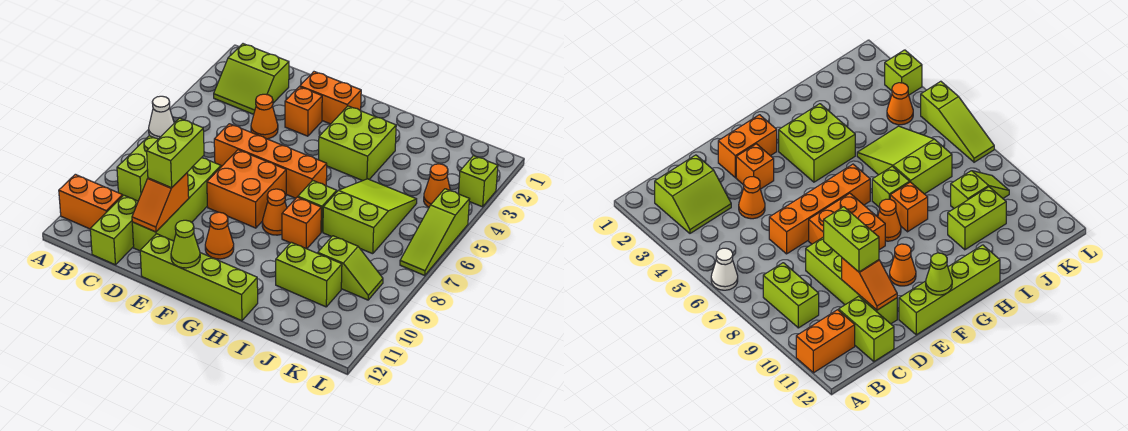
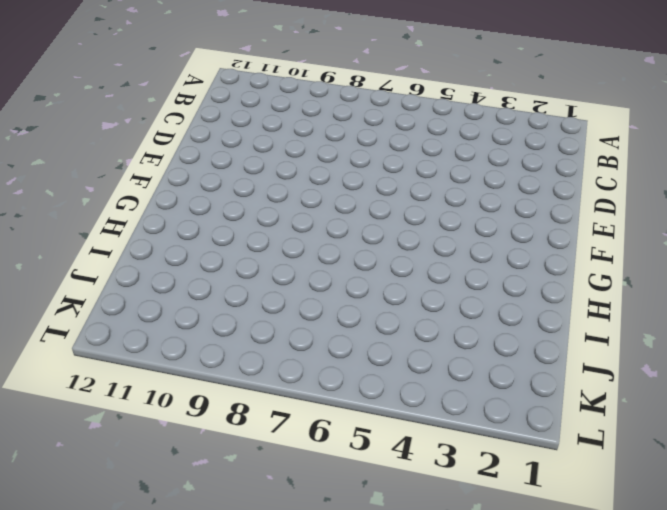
none -> white cone A6 level 1
none -> orange brick A11:B11 level 1
none -> lime slope B2:C3 level 1 top 2

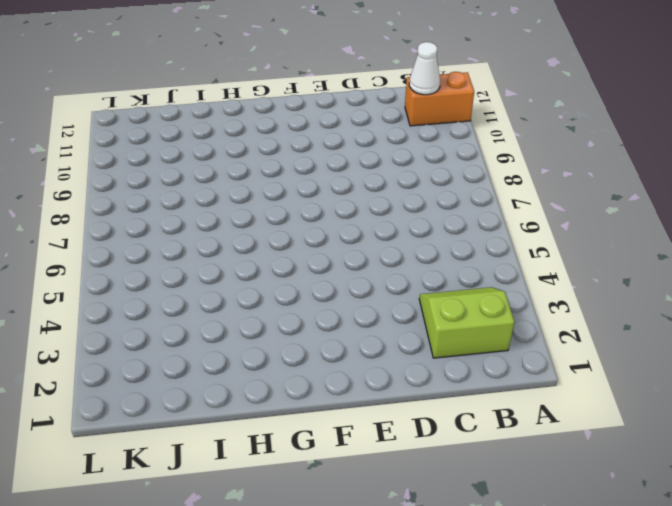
white cone B11 level 2 -> white cone A6 level 1
none -> lime brick B8:B9 level 1
none -> lime brick C11:C12 level 1
none -> orange cone D4 level 1

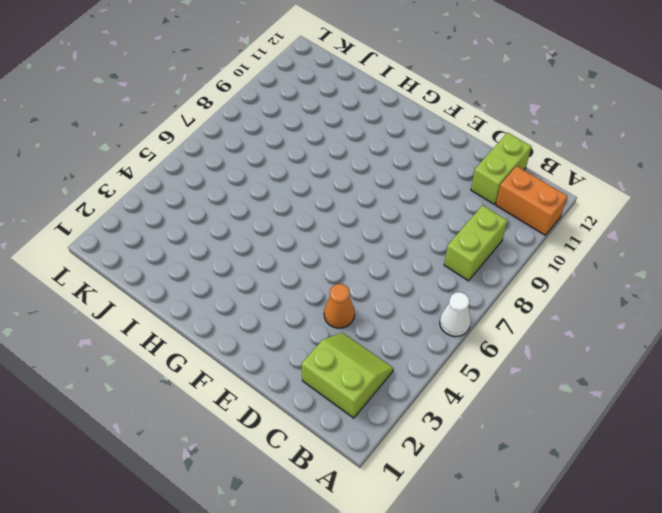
none -> orange brick D6:G6 level 1
none -> lime brick D8:D11 level 1
none -> orange brick E2:F2 level 1

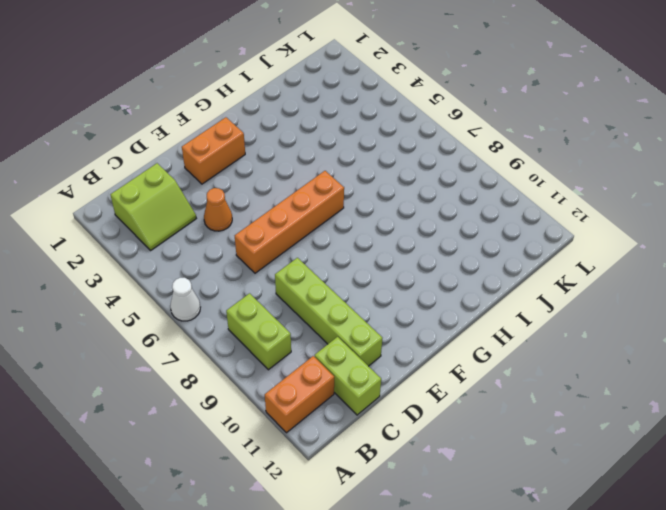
none -> orange brick E3 level 1
none -> orange brick E7:F8 level 1
none -> lime brick E12:H12 level 1

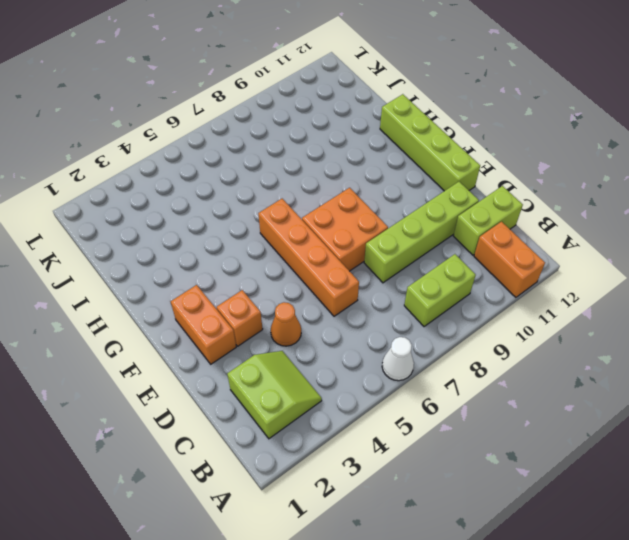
none -> orange cone F10 level 1
none -> lime brick G3:H4 level 1
none -> orange cone G8 level 1

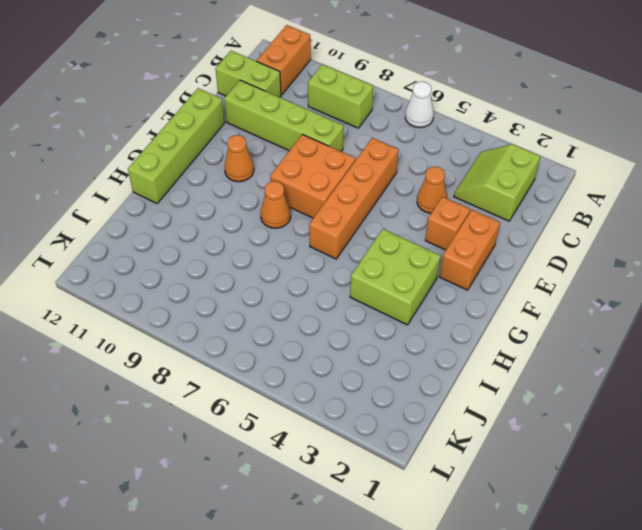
none -> lime brick H7 level 1
none -> orange brick H8 level 1
none -> lime slope I5:J7 level 1 top 7

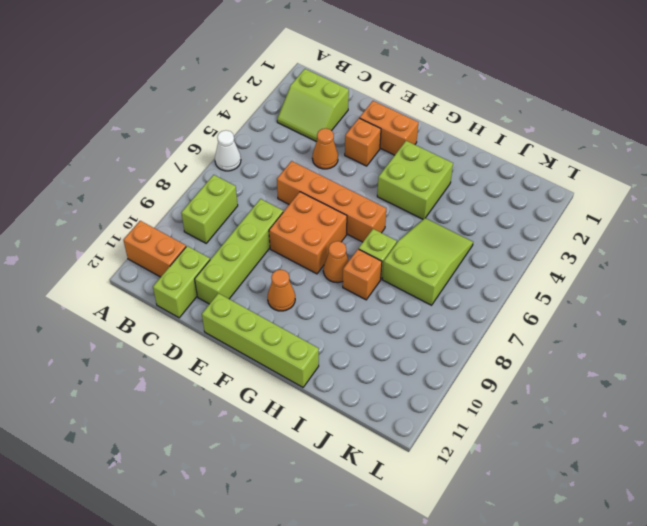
none -> lime brick I10:J10 level 1
none -> lime slope J9:K9 level 1 top J
none -> orange cone K4 level 1

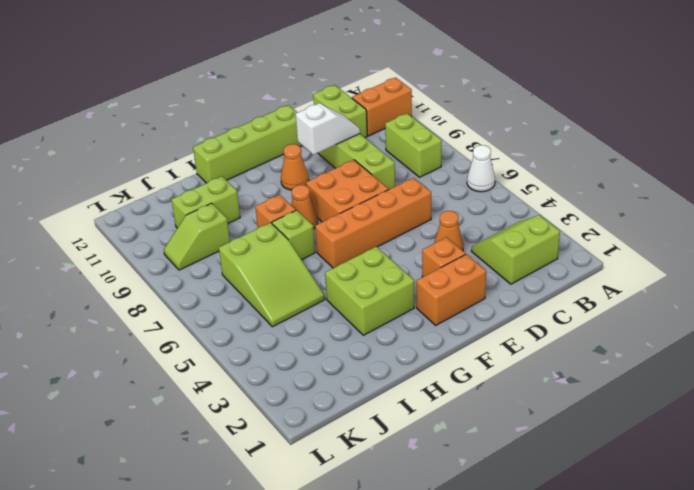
white slope D10:E10 level 2 top E -> orange slope D10:D11 level 2 top 10
none -> orange cone K4 level 1
none -> lime brick L3 level 1
none -> lime slope L5:L7 level 1 top 5

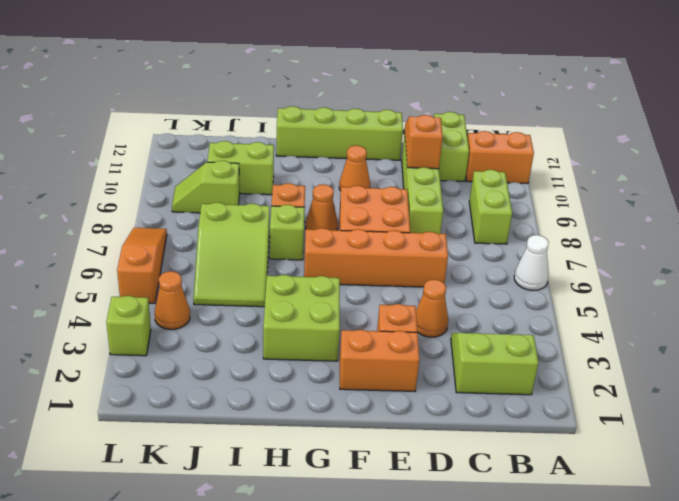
orange slope L5:L7 level 1 top 5 -> lime slope L5:L7 level 1 top 5
none -> lime cone F12 level 2
none -> lime brick D9:D10 level 3

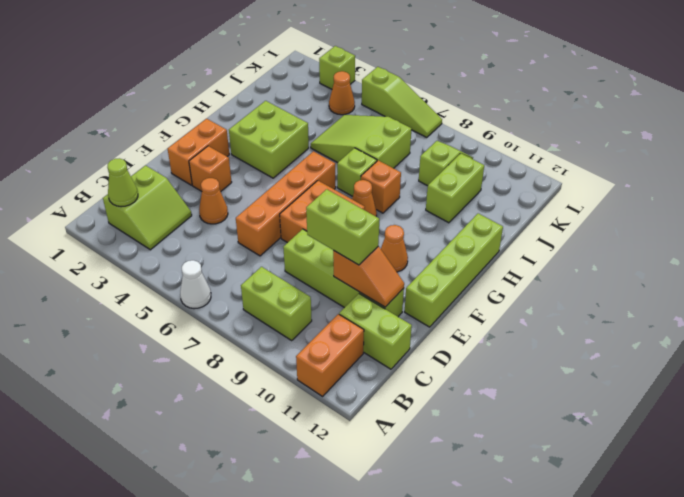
lime cone B2 level 2 -> lime cone F12 level 2

